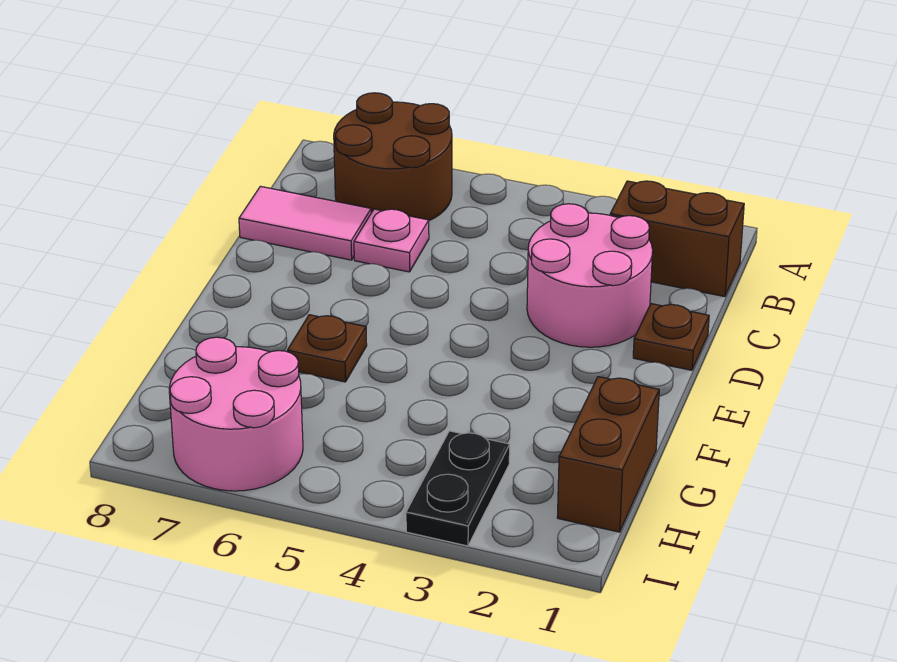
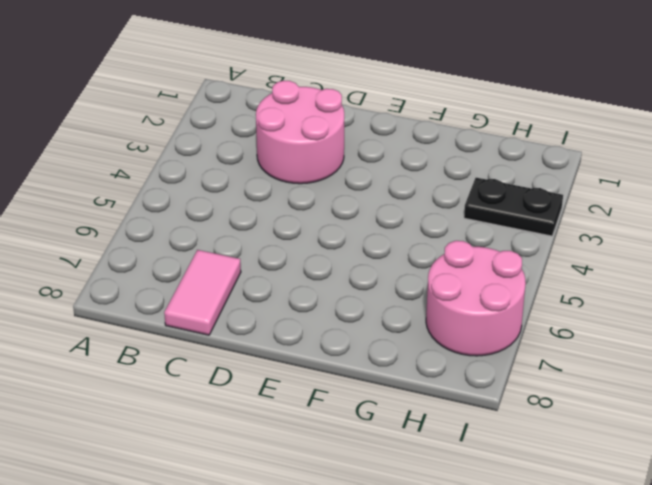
none -> brown round brick A6:B7 level 1
none -> brown brick B1:B2 level 1

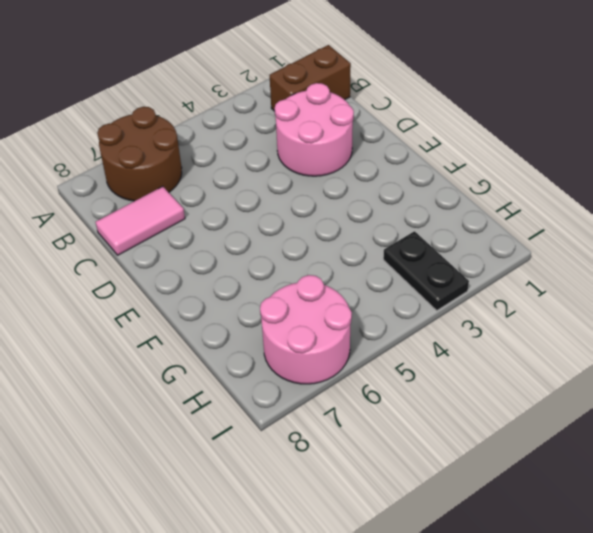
none -> pink plate C6 level 1
none -> brown plate D1 level 1

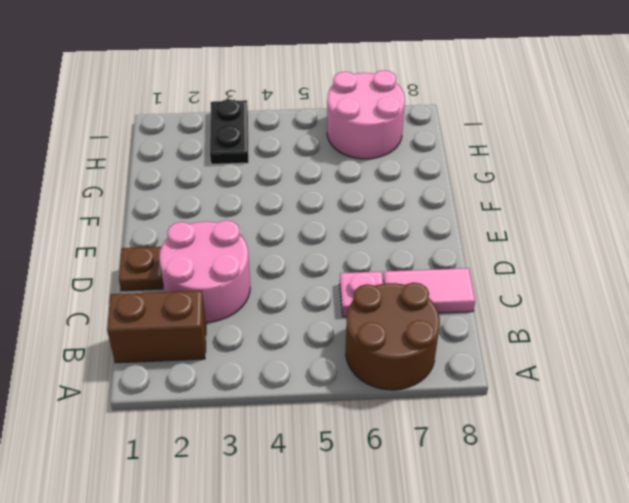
none -> brown plate F6 level 1
none -> brown brick G1:H1 level 1

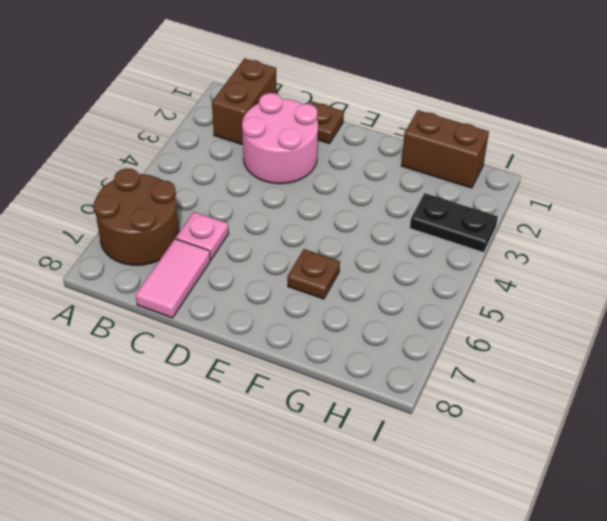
none -> pink round brick H6:I7 level 1

